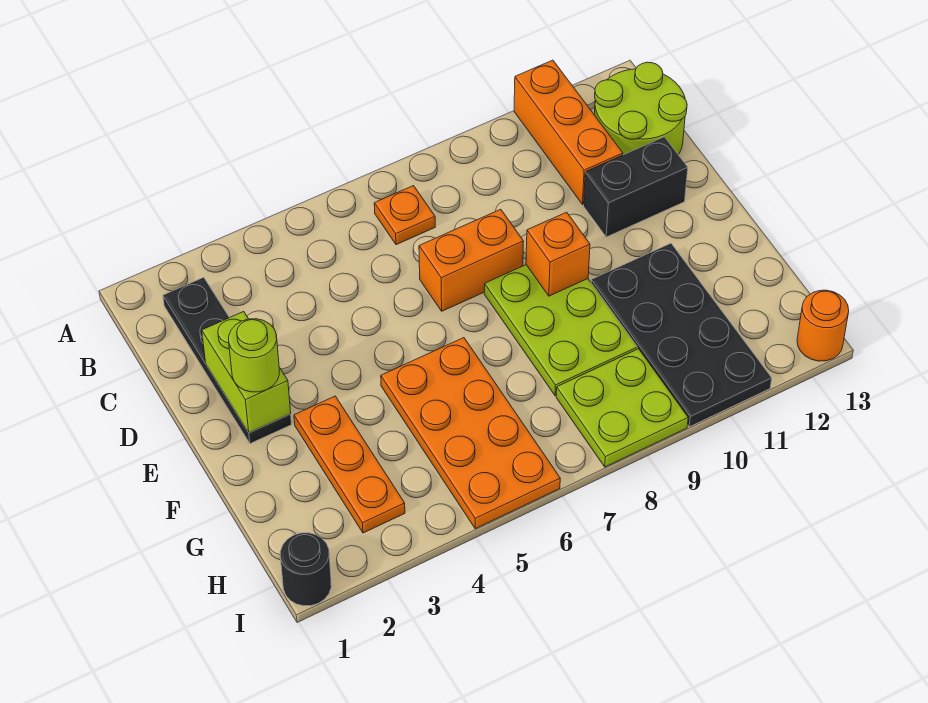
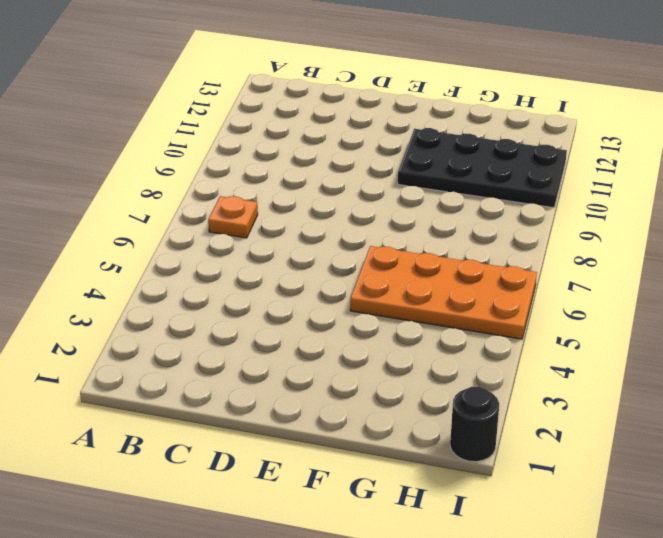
none -> orange brick A11:C11 level 1
none -> black plate B2:E2 level 1
none -> lime round brick B12:C13 level 1

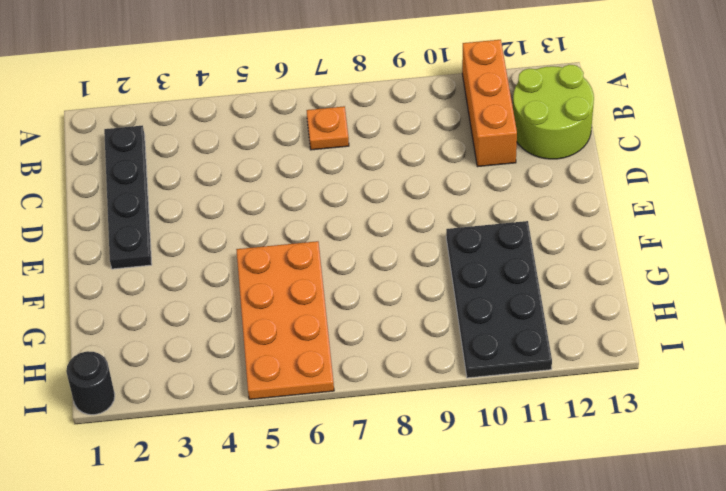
none -> orange brick D7:D8 level 1
none -> black brick D11:D12 level 1
none -> lime plate E8:G9 level 1

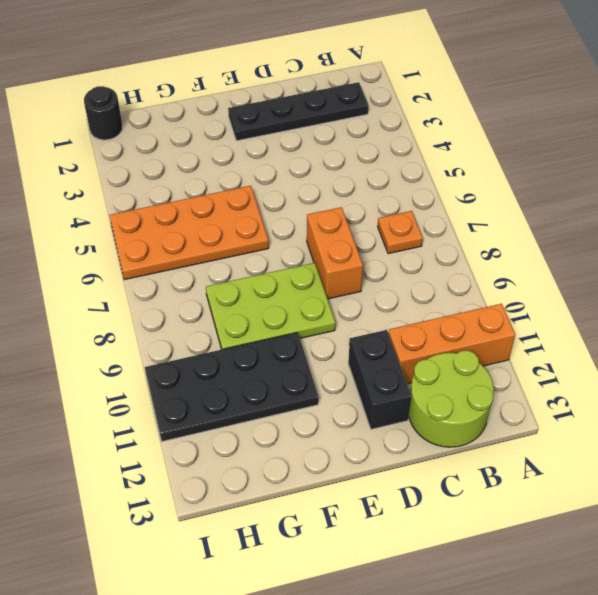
none -> orange plate F3:H3 level 1
none -> lime plate H8:I9 level 1
none -> orange round brick I13 level 1

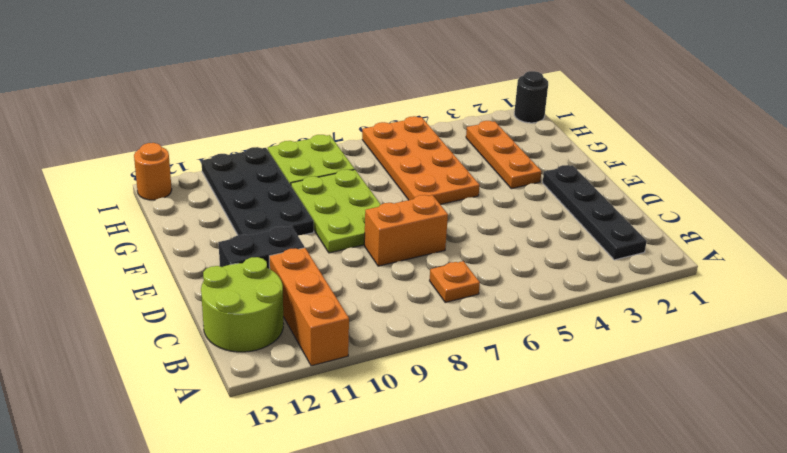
none -> lime brick D2:E2 level 2
none -> orange brick E9 level 2
none -> lime round brick E2 level 3

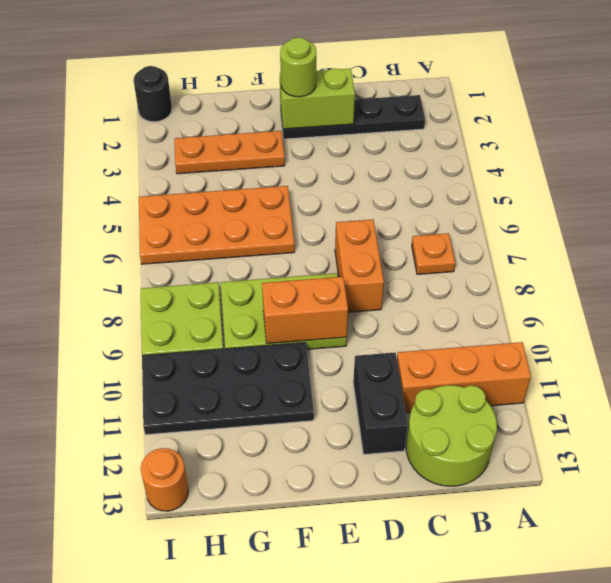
orange brick E9:F9 level 2 -> orange brick E9 level 2

